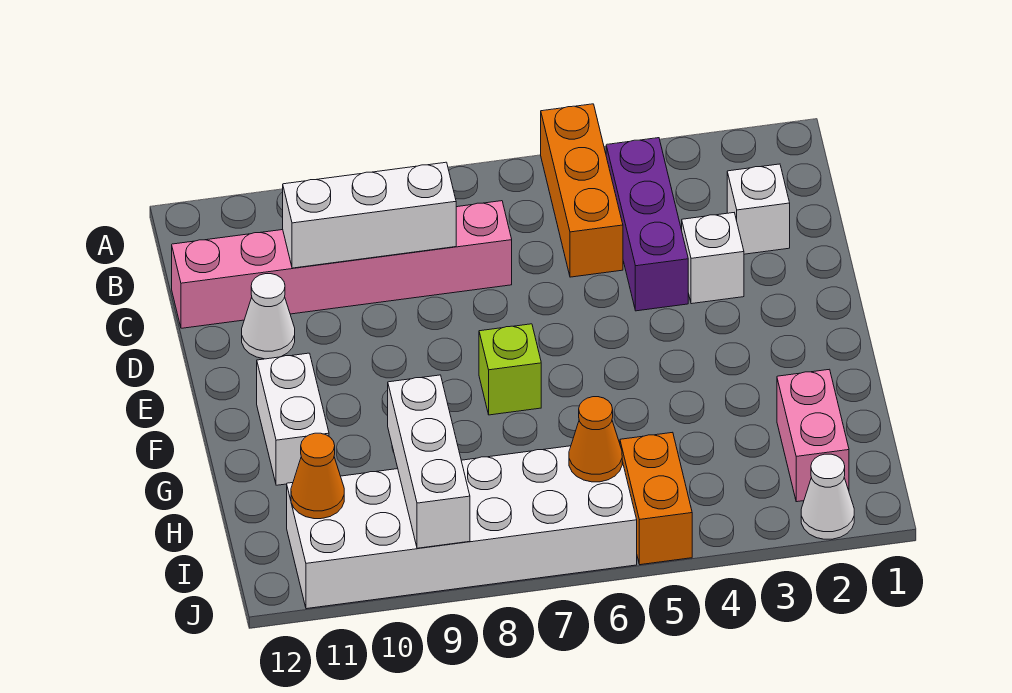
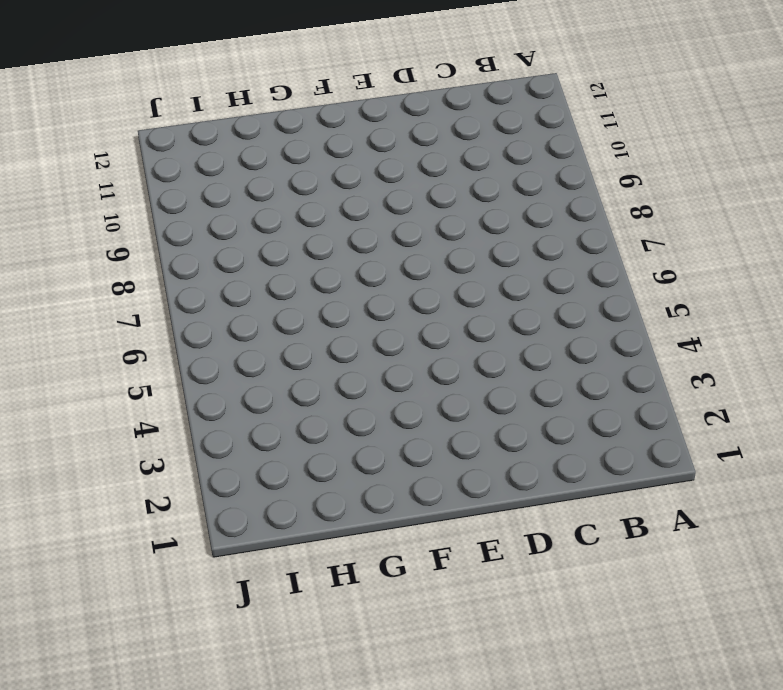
none -> orange brick A5:C5 level 1
none -> purple brick B4:D4 level 1
none -> white brick C2 level 1

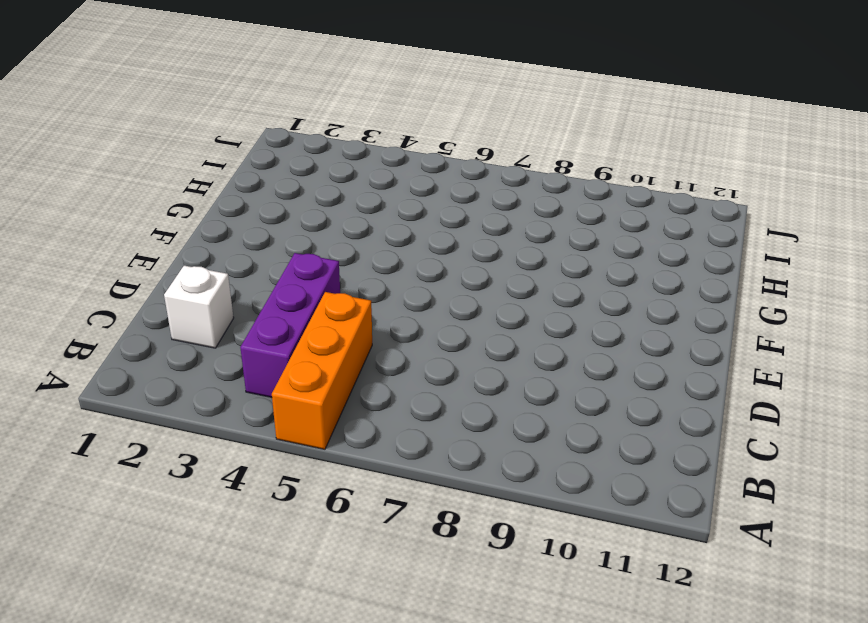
none -> pink brick C7:C12 level 1
none -> white brick D3 level 1
none -> white cone D11 level 1

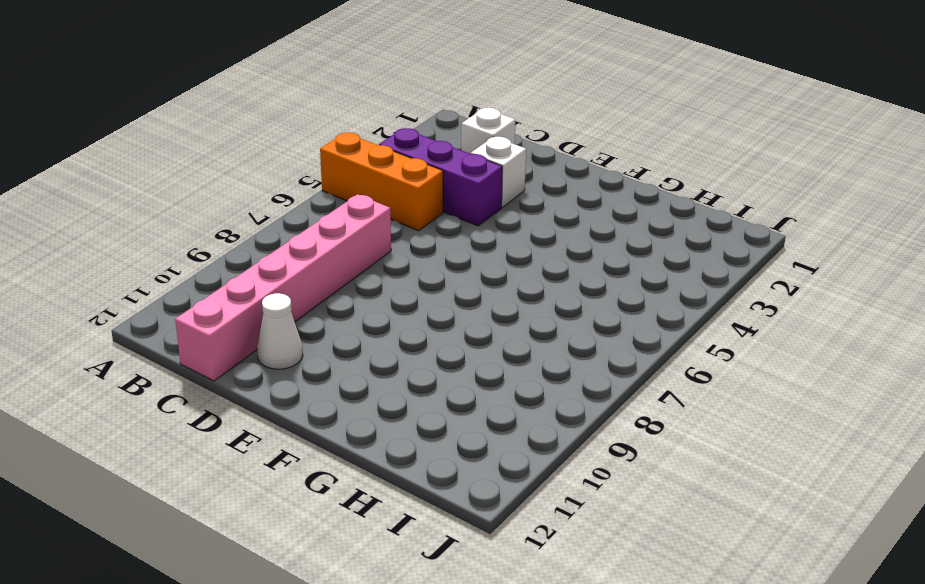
none -> lime brick F7 level 1
none -> white brick F11:G11 level 1
none -> pink brick H2:I2 level 1

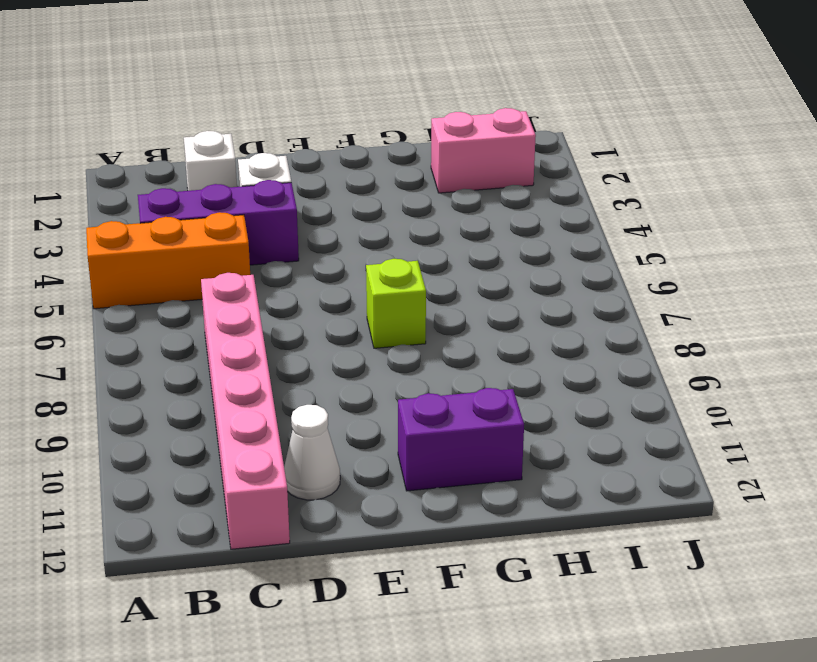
purple brick F11:G11 level 1 -> white brick F11:G11 level 1
none -> orange brick I5:J5 level 1
none -> white brick I6:J11 level 1
none -> white cone J2 level 1

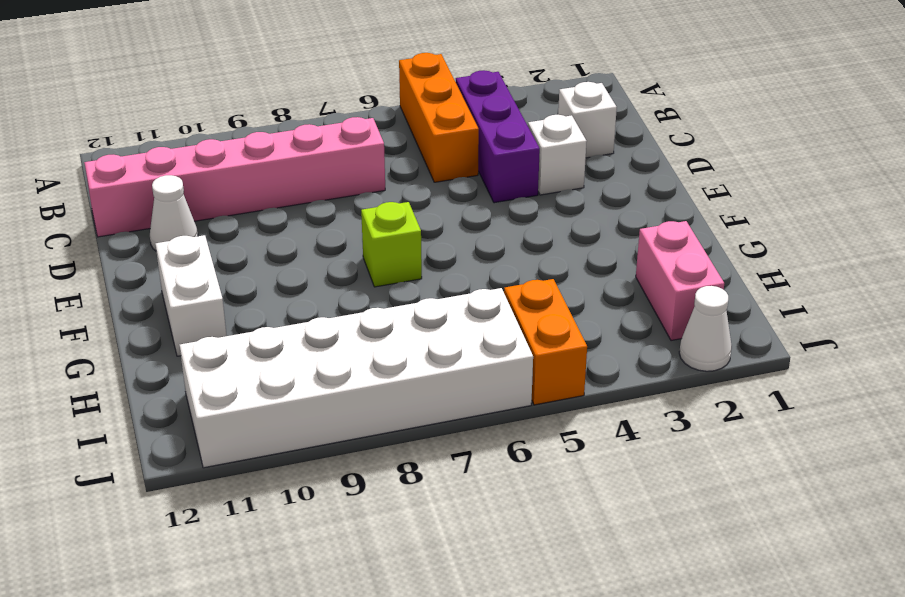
none -> white brick C8:C10 level 2
none -> white brick H9:J9 level 2
none -> orange cone I6 level 2

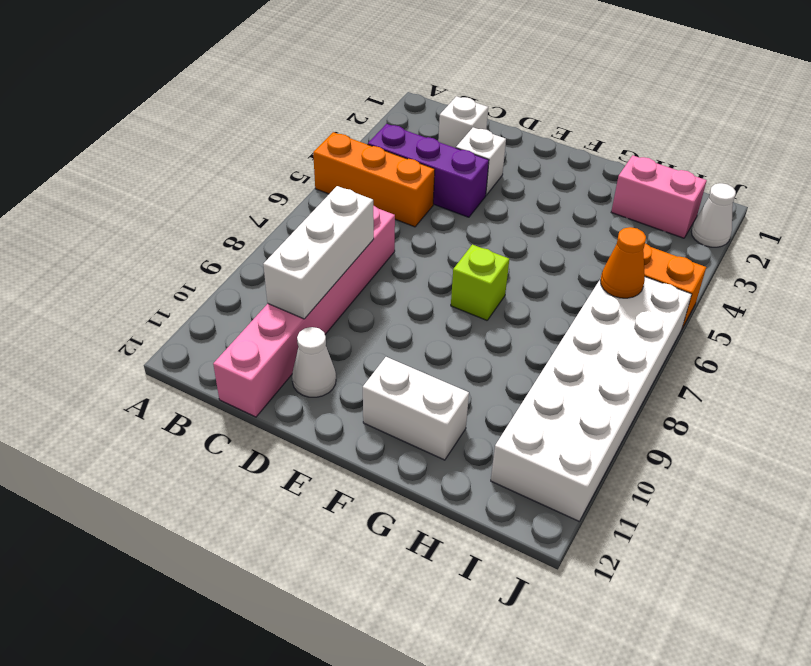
none -> white brick H9:J9 level 2
none -> orange cone I11 level 2

